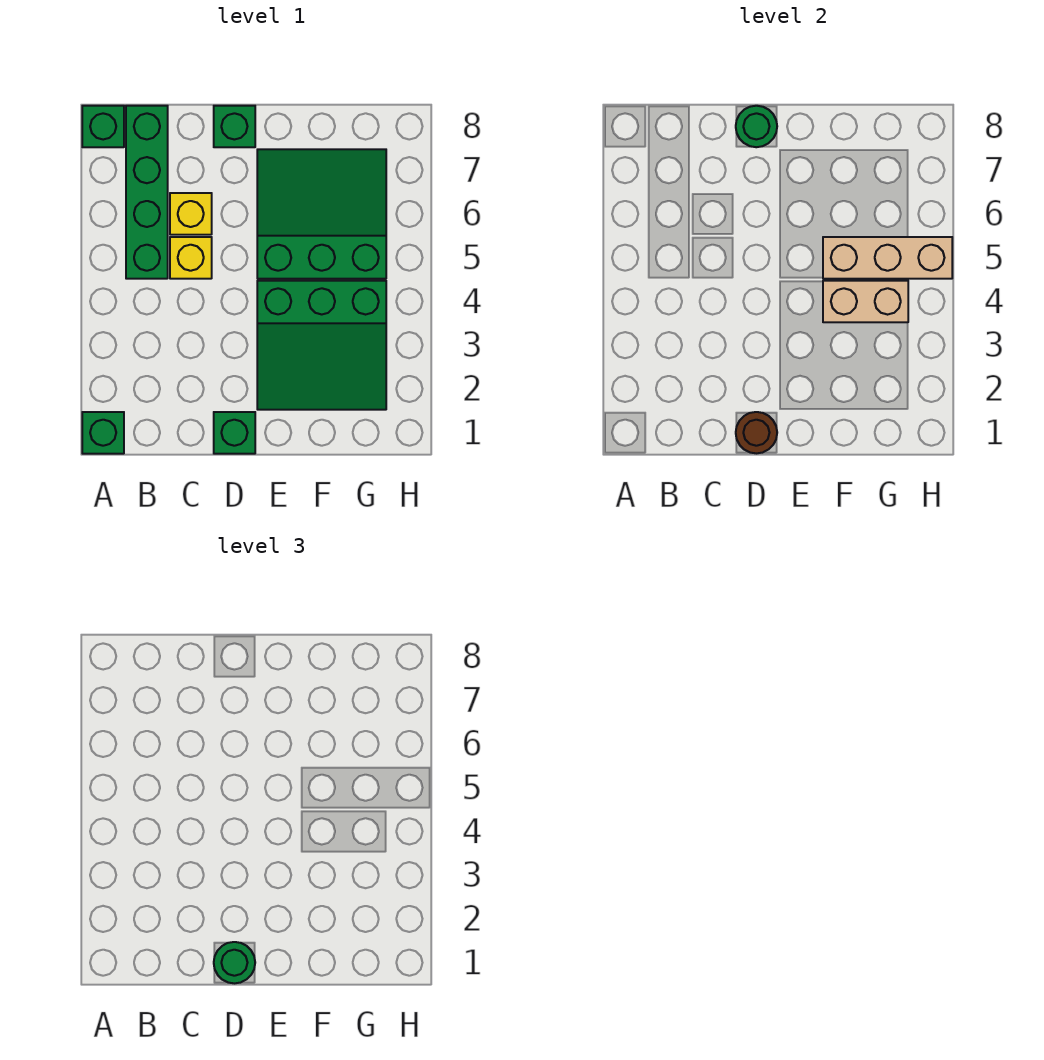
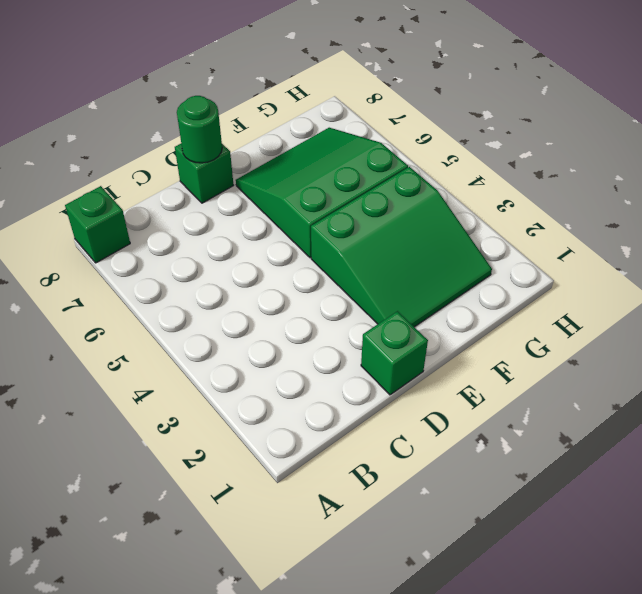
none -> green brick A1 level 1
none -> green brick B5:B8 level 1
none -> yellow brick C5 level 1

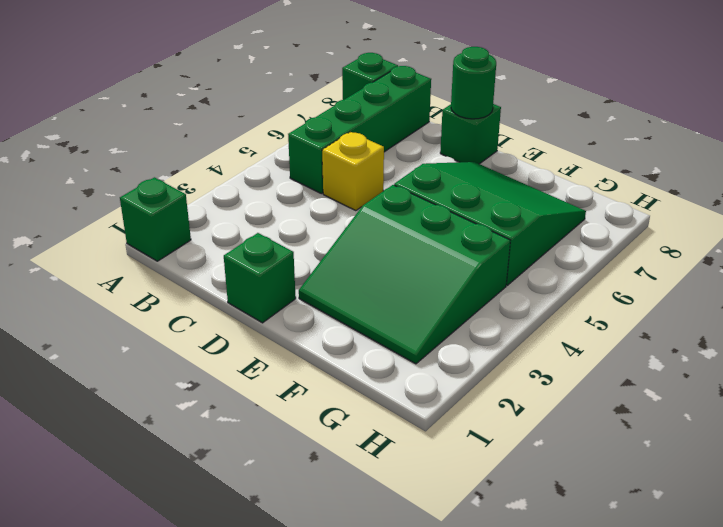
none -> yellow brick C6 level 1
none -> brown round brick D1 level 2
none -> tan brick F4:G4 level 2

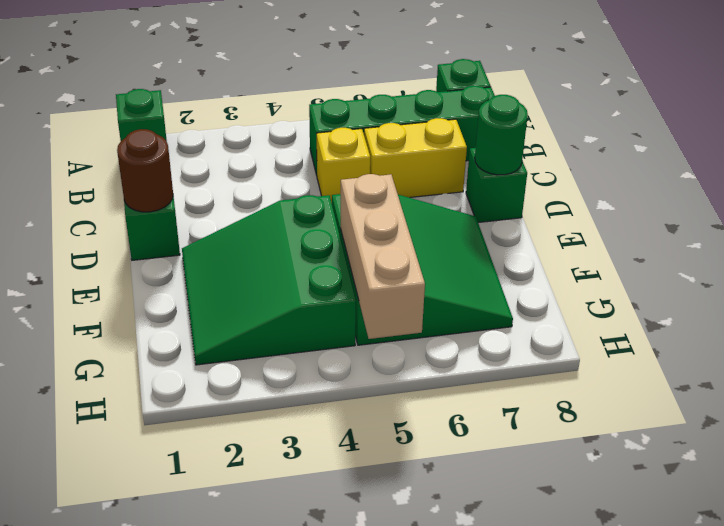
yellow brick C6:C7 level 1 -> yellow brick C6 level 1
none -> tan brick F4:G4 level 2
none -> green round brick D1 level 3

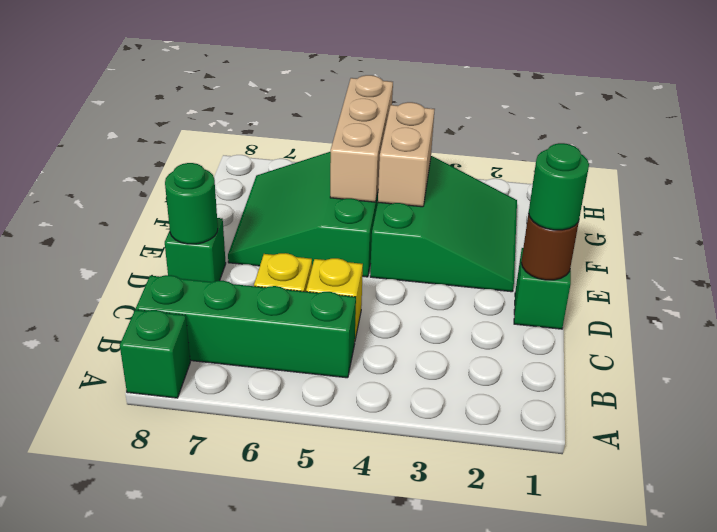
none -> green brick A1 level 1

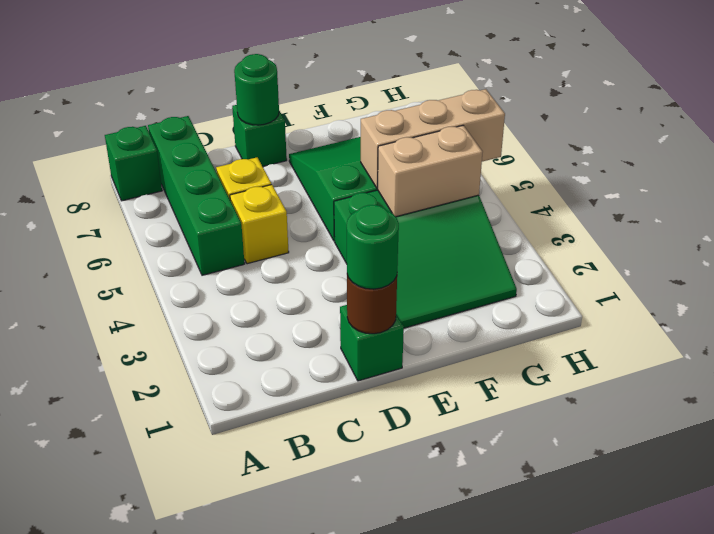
none -> green brick A1 level 1

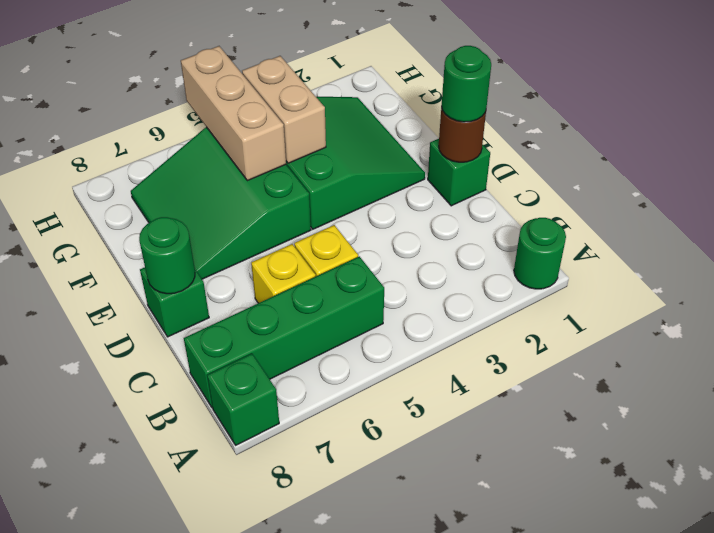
green round brick A1 level 1 -> green brick A1 level 1

